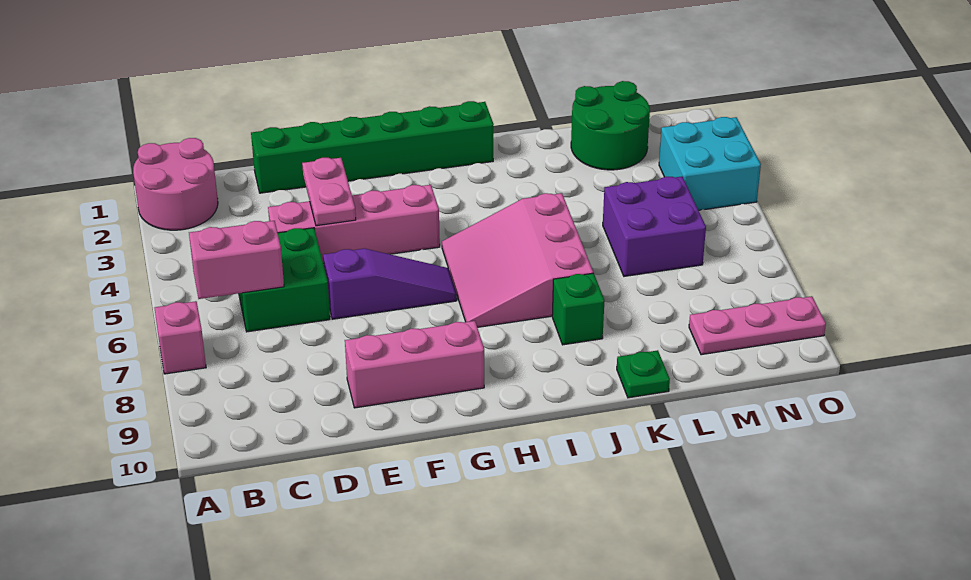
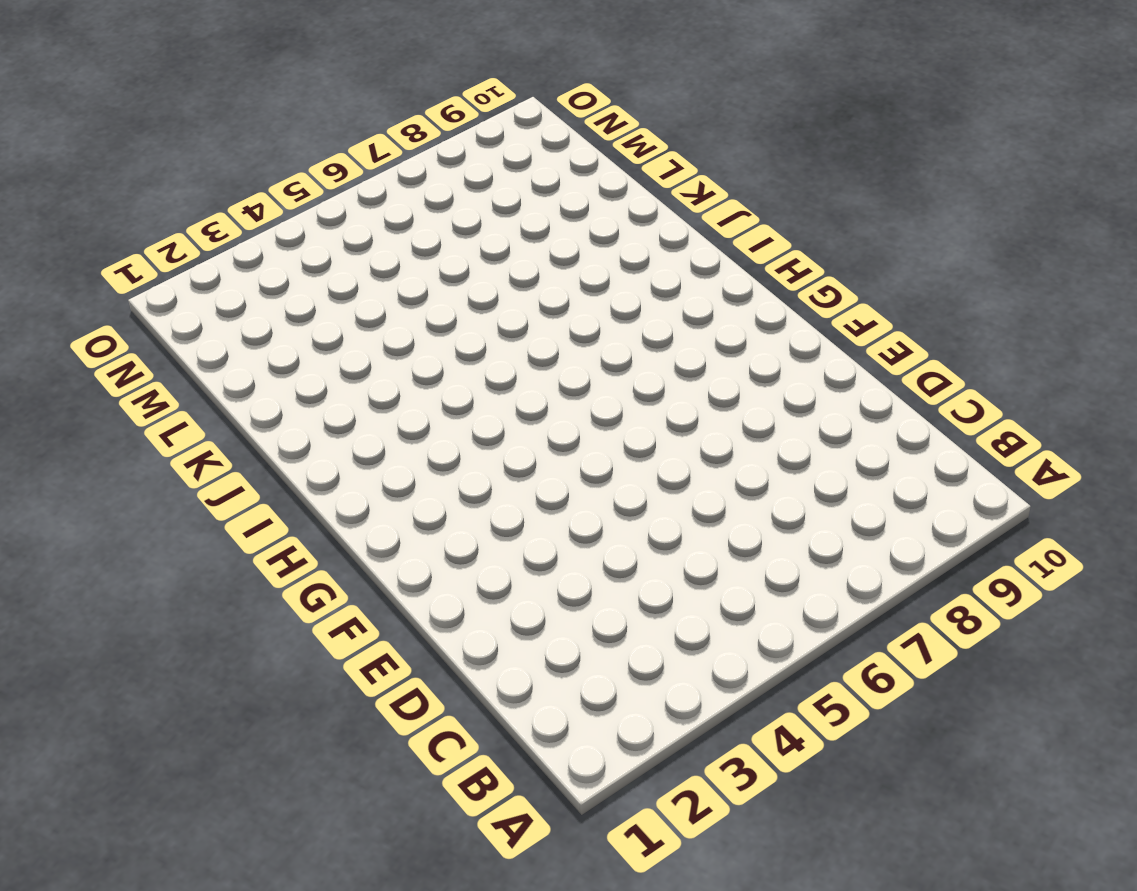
none -> pink round brick A1:B2 level 1
none -> pink brick A7 level 1
none -> green brick C5:D6 level 1

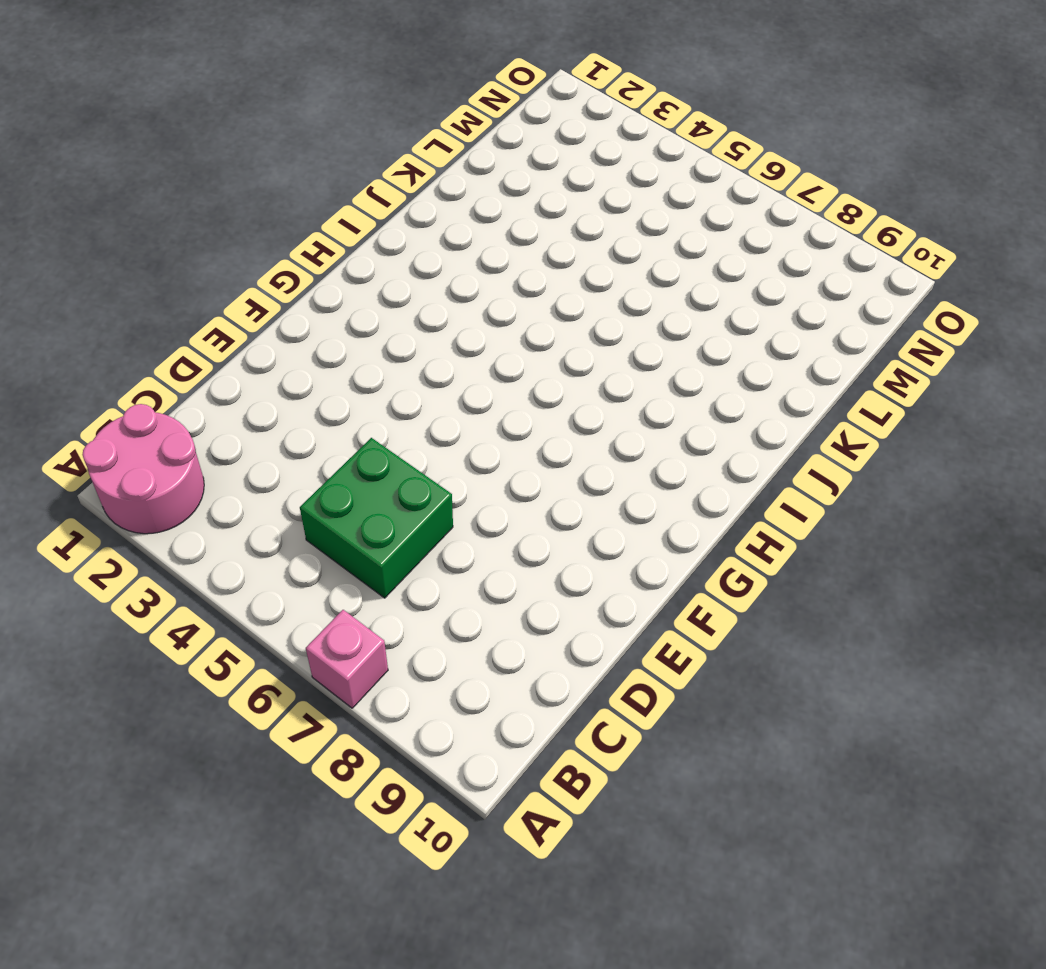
none -> green brick D1:I1 level 1
none -> pink brick D4:G4 level 1
none -> purple slope E6:G6 level 1 top E

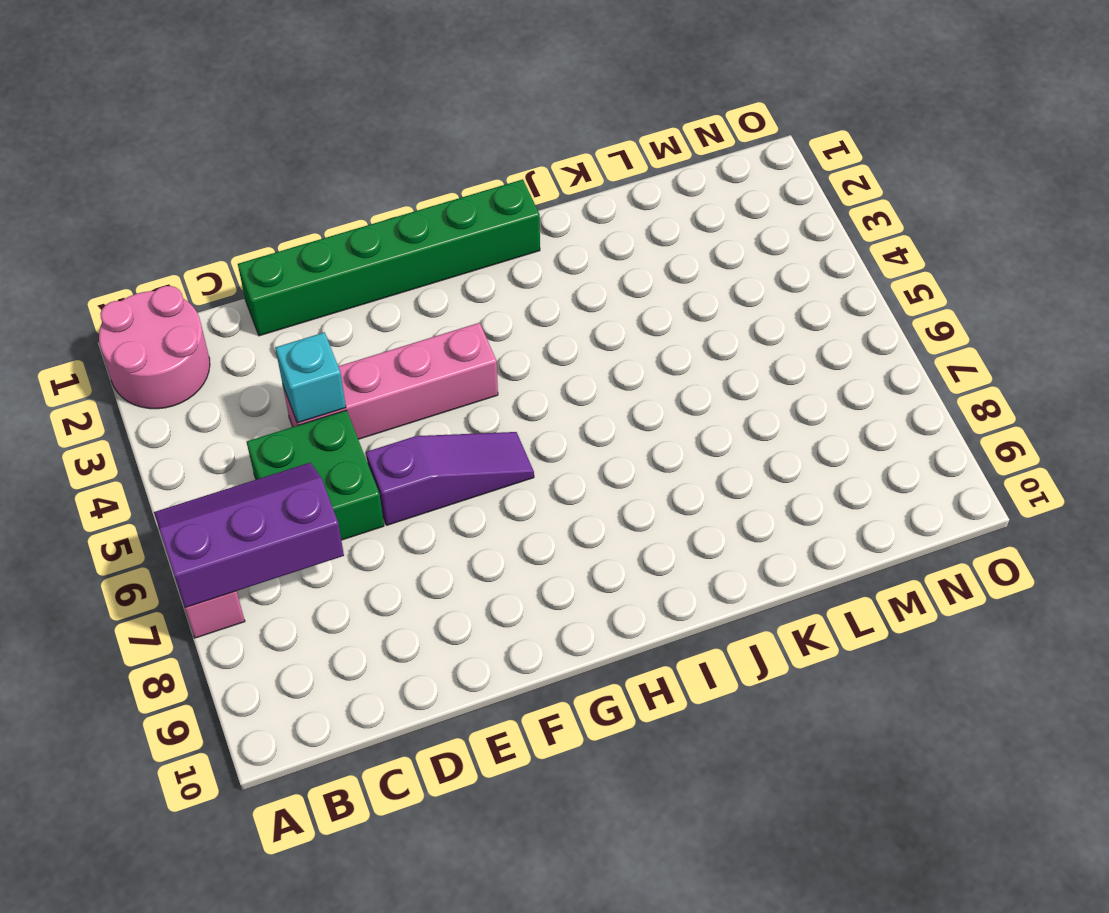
purple slope A6:C7 level 2 top 7 -> pink brick B6:C6 level 2
cyan brick D4 level 2 -> none
none -> pink brick E9:G9 level 1
none -> pink slope H5:J7 level 1 top J
none -> green brick J8 level 1

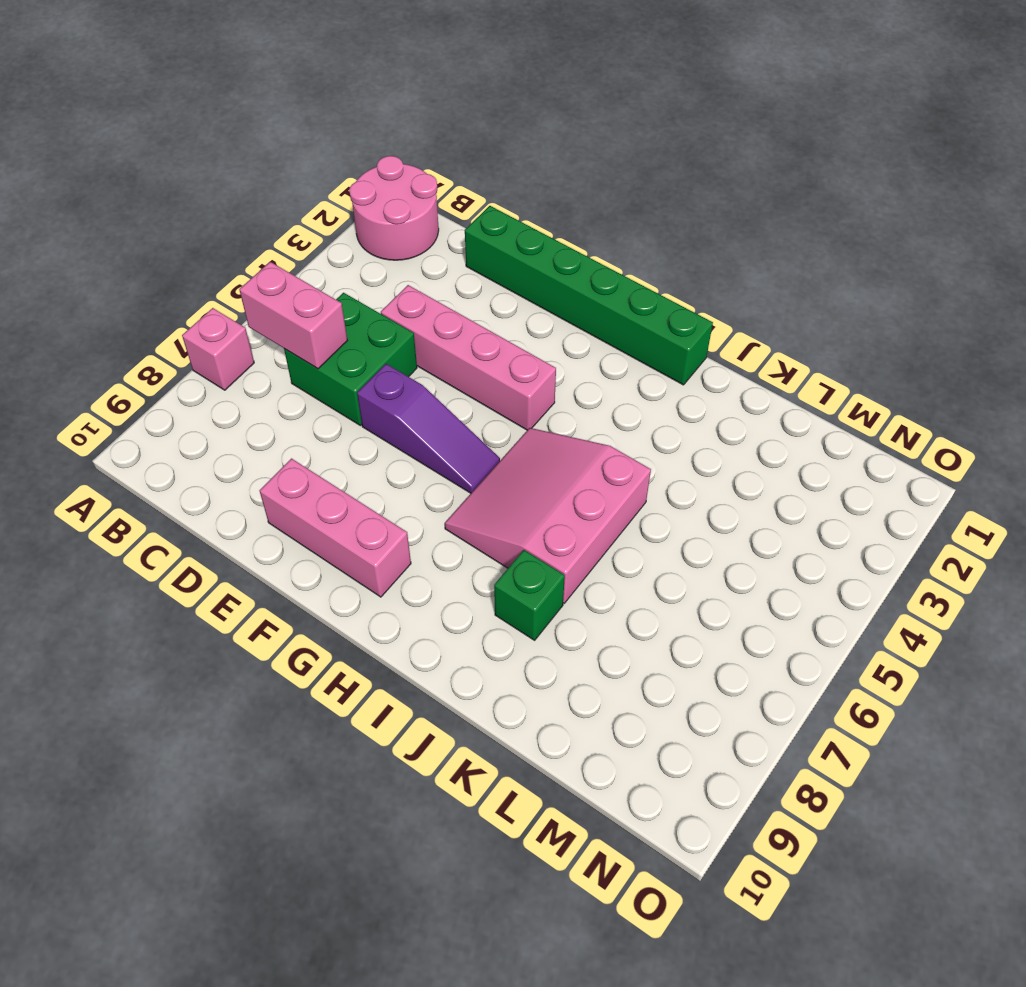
none -> green plate K10 level 1
none -> green round brick L1:M2 level 1
none -> purple brick L5:M6 level 1

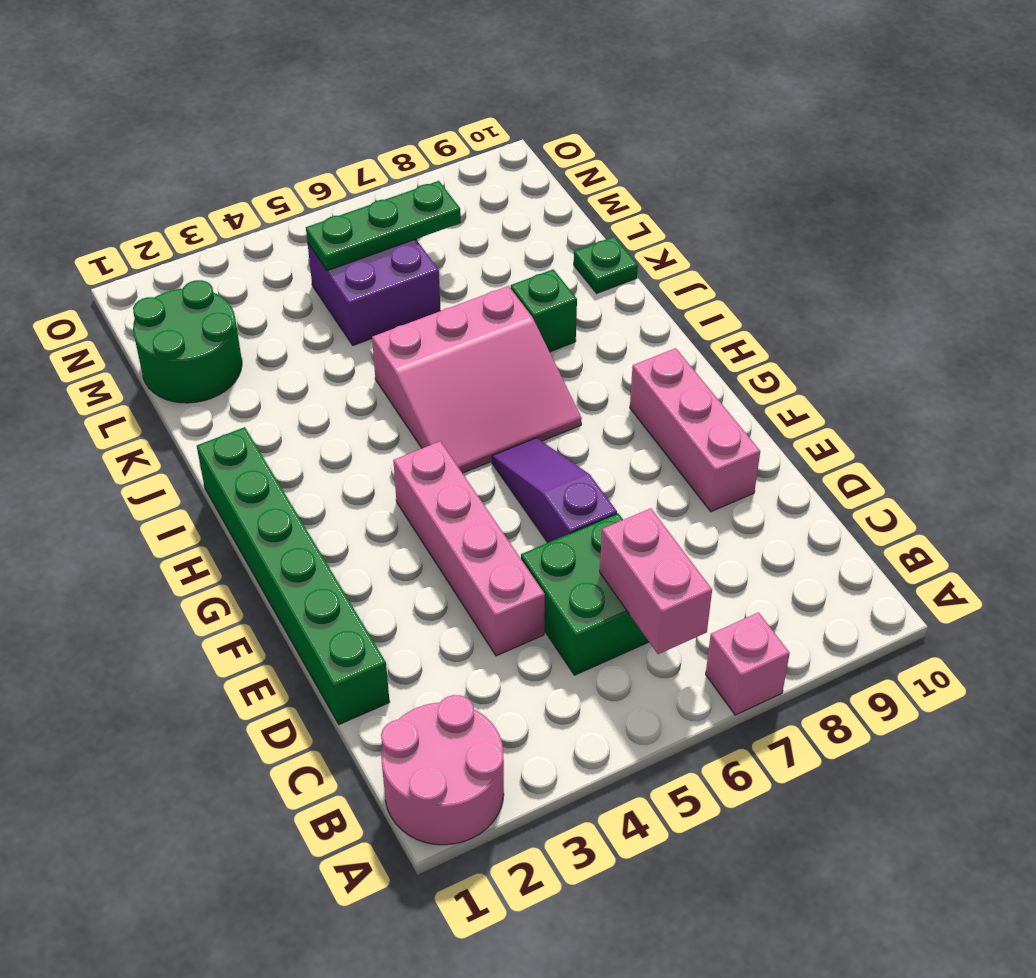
green plate M5:M7 level 2 -> none
none -> pink plate M9:O9 level 1
none -> cyan brick N3:O4 level 1
none -> pink plate E3:E4 level 2

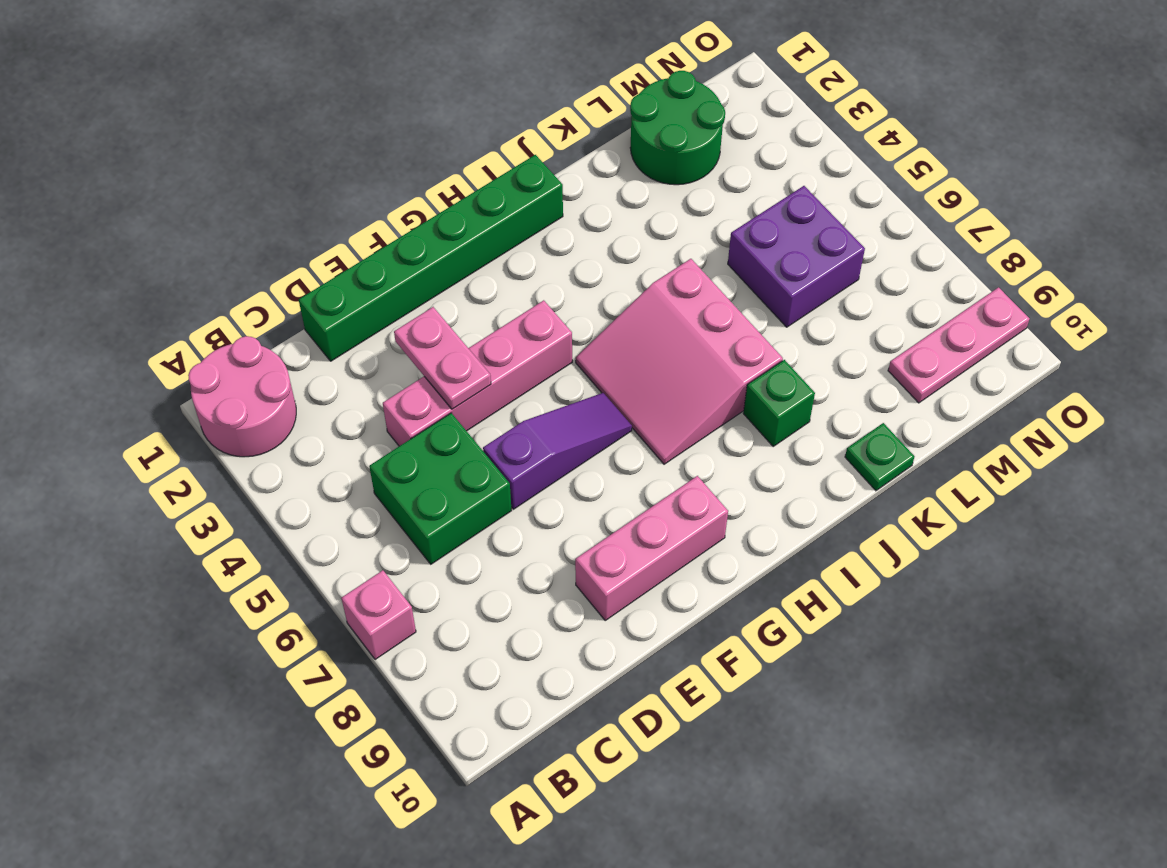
none -> cyan brick N3:O4 level 1
none -> pink brick B6:C6 level 2

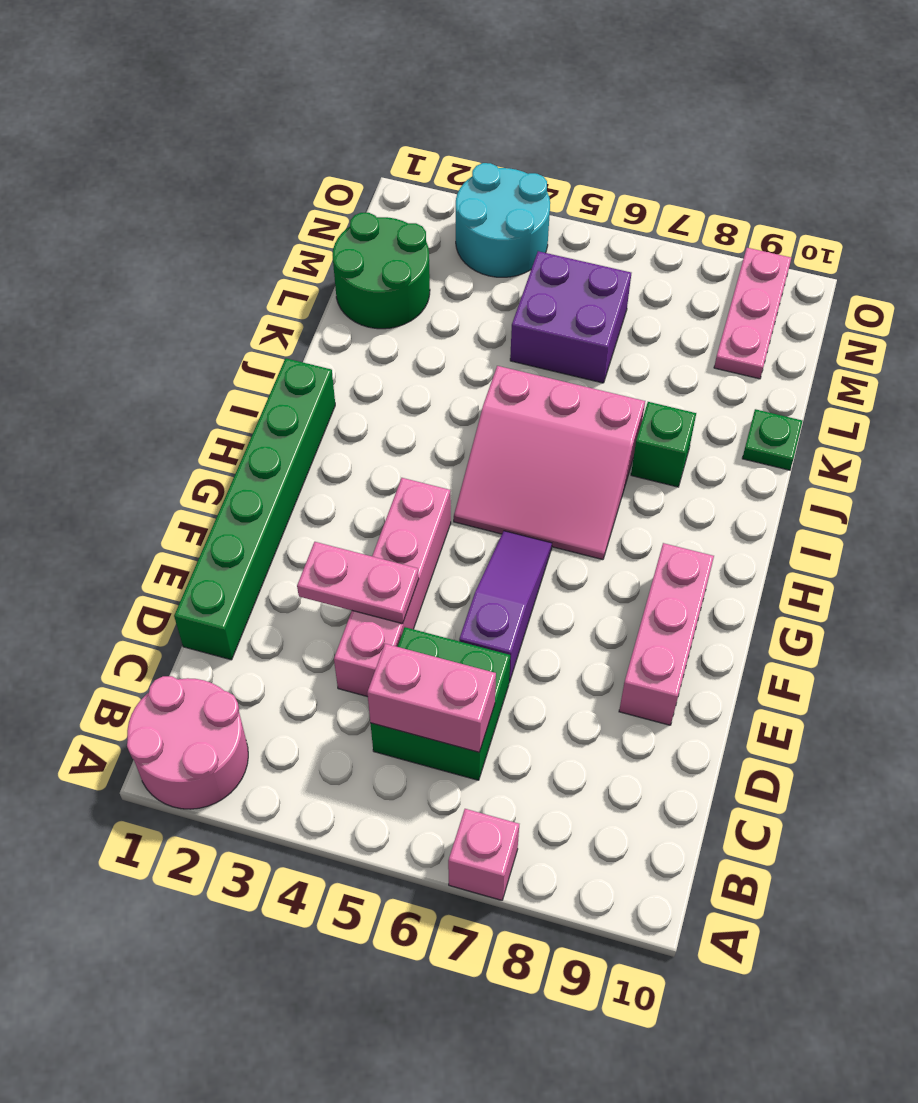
pink brick C5:C6 level 2 -> pink brick B6:C6 level 2
cyan round brick N3:O4 level 1 -> cyan brick N3:O4 level 1

